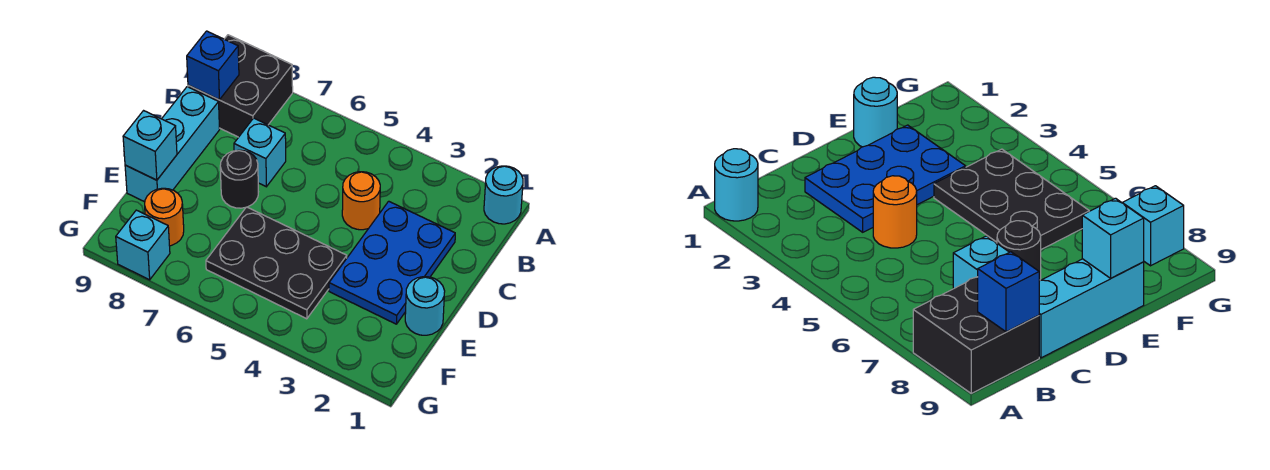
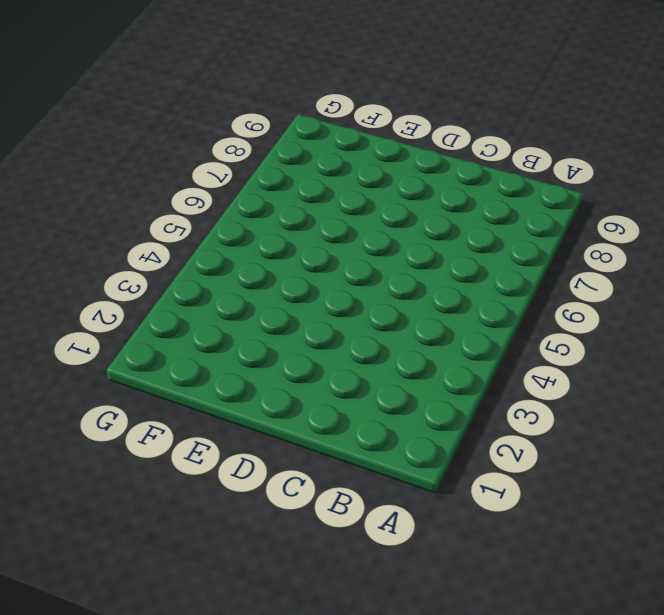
none -> cyan round brick A1 level 1
none -> black brick A8:B9 level 1
none -> blue plate C2:E3 level 1

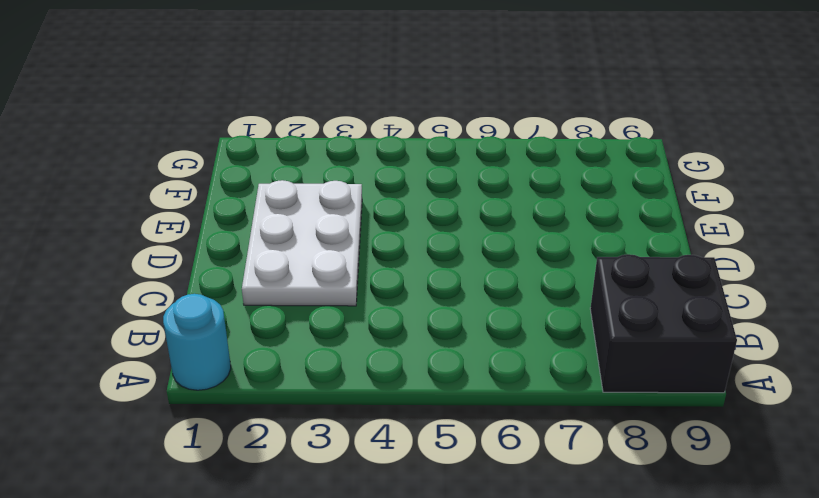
white plate C2:E3 level 1 -> blue plate C2:E3 level 1
none -> orange round brick C4 level 1
none -> cyan brick C7 level 1
none -> cyan brick C9:E9 level 1

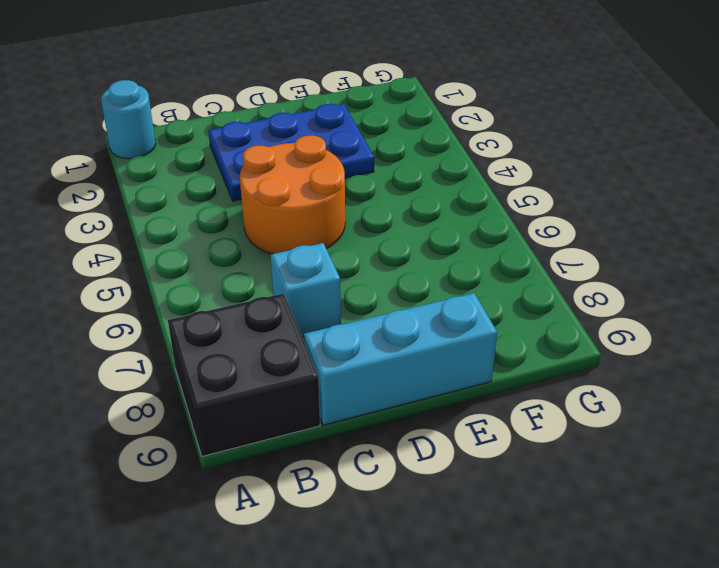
orange round brick C4:D5 level 1 -> orange round brick C4 level 1
none -> black round brick D7 level 1
none -> cyan round brick E1 level 1
none -> black plate E4:F6 level 1

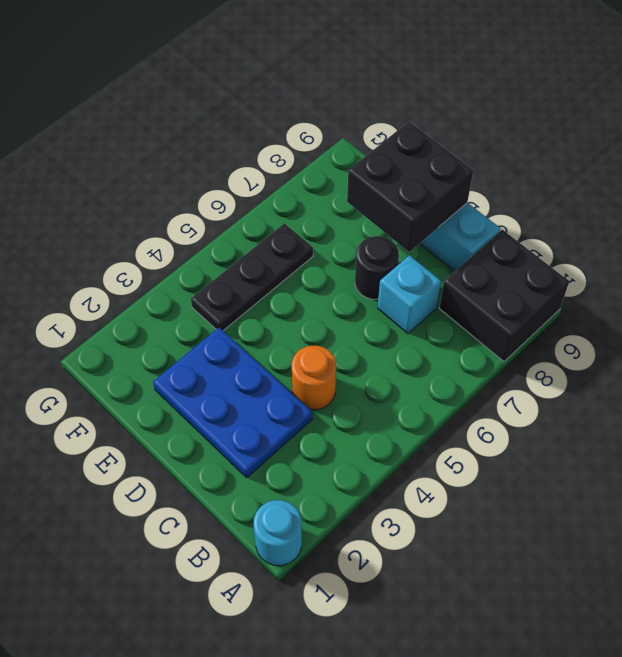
black brick D8:E9 level 2 -> cyan brick E9 level 2
black plate F4:F6 level 1 -> black plate E4:F6 level 1
none -> cyan round brick E1 level 1
none -> orange round brick F8 level 1
none -> cyan brick G8 level 1

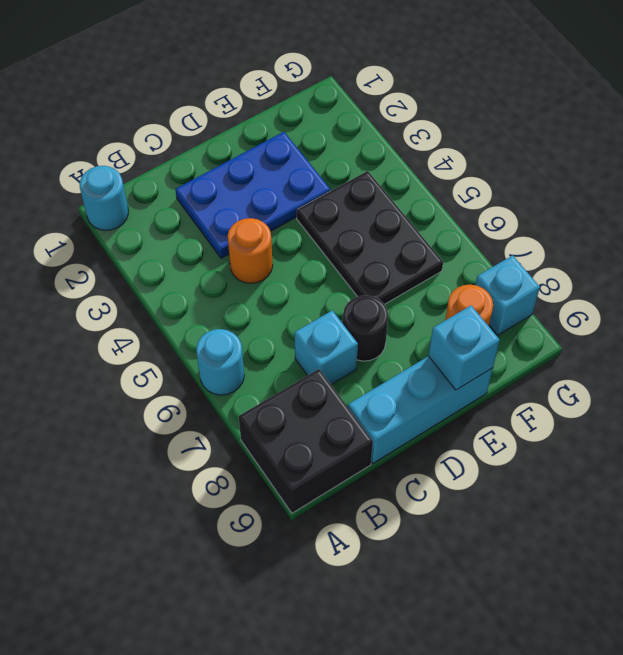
cyan round brick A6 level 1 -> cyan round brick E1 level 1
none -> blue brick B9 level 2

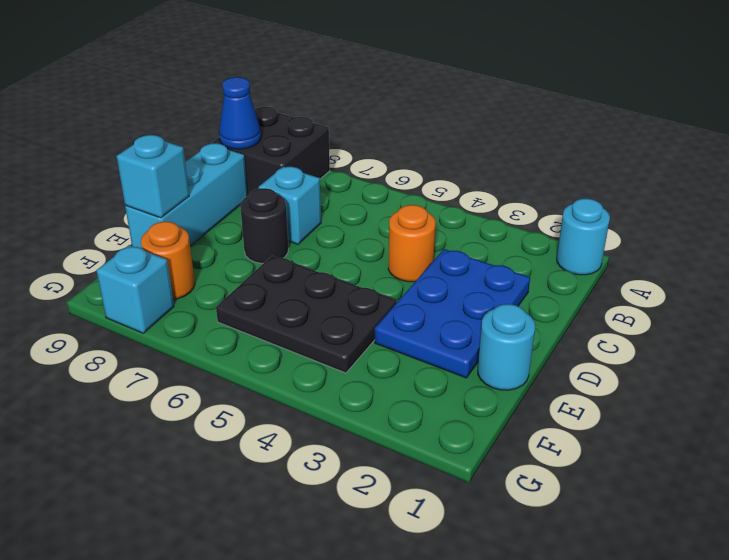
blue cone B9 level 2 -> blue brick B9 level 2

